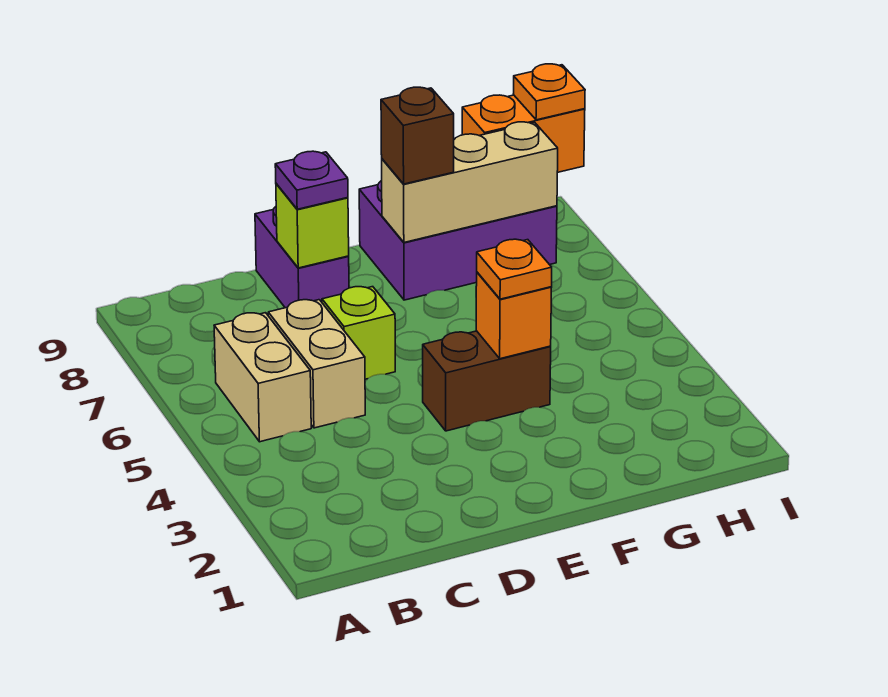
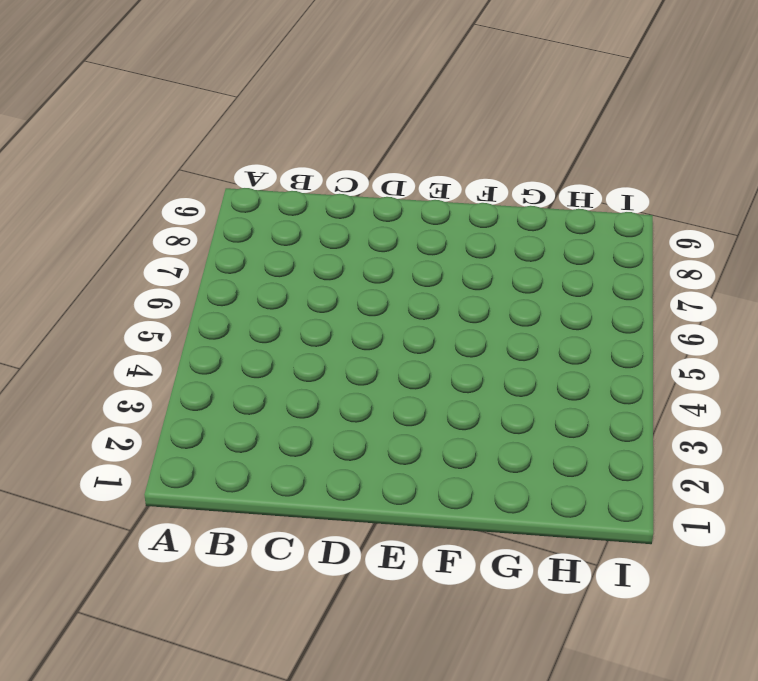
none -> tan brick B5:B6 level 1
none -> tan brick C5:C6 level 1
none -> lime brick D6 level 1

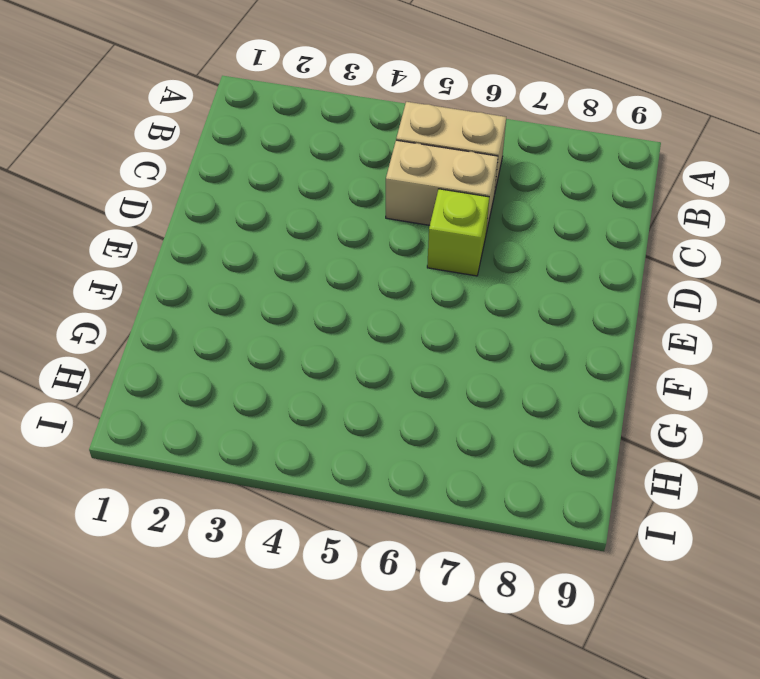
none -> purple brick D8:D9 level 1
none -> brown brick E4:F4 level 1
none -> purple brick F8:H9 level 1

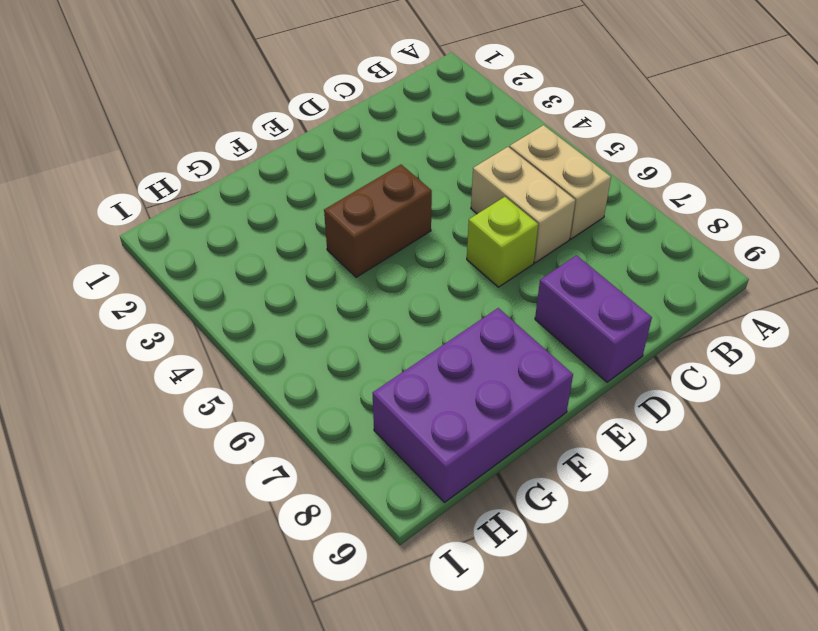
none -> lime brick D8 level 2
none -> orange brick F4 level 2
none -> tan brick F8:H8 level 2

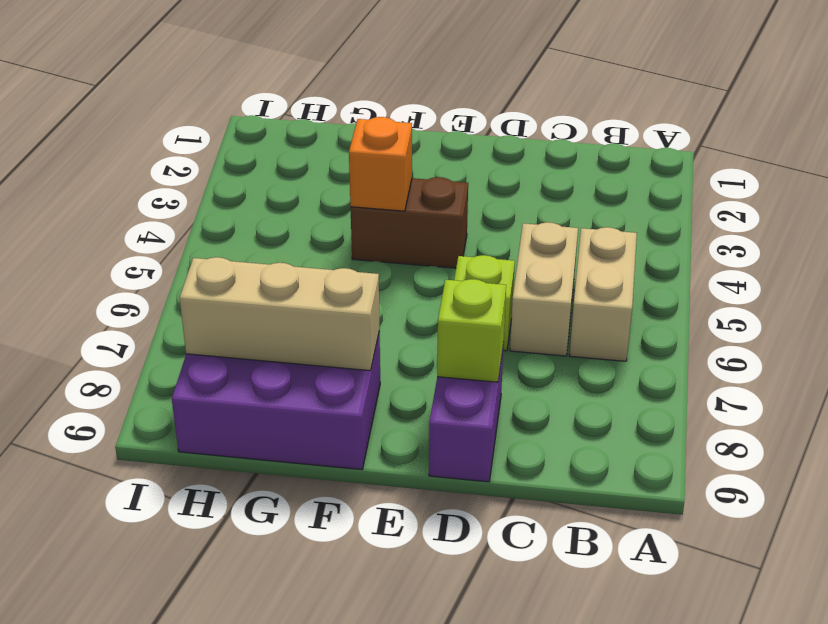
none -> orange brick H9:I9 level 2
none -> purple plate D8 level 3
none -> orange plate F4 level 3

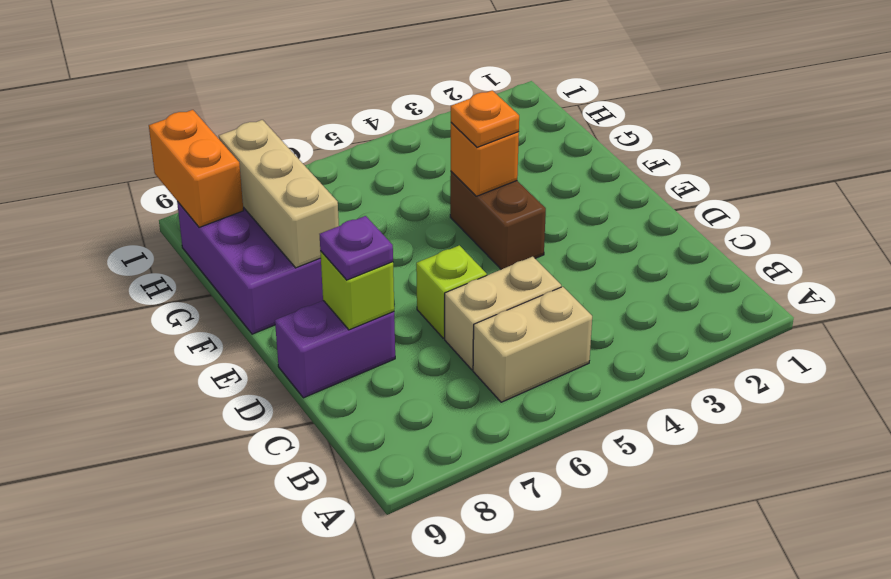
none -> brown brick F8 level 3
none -> orange plate I9 level 3

